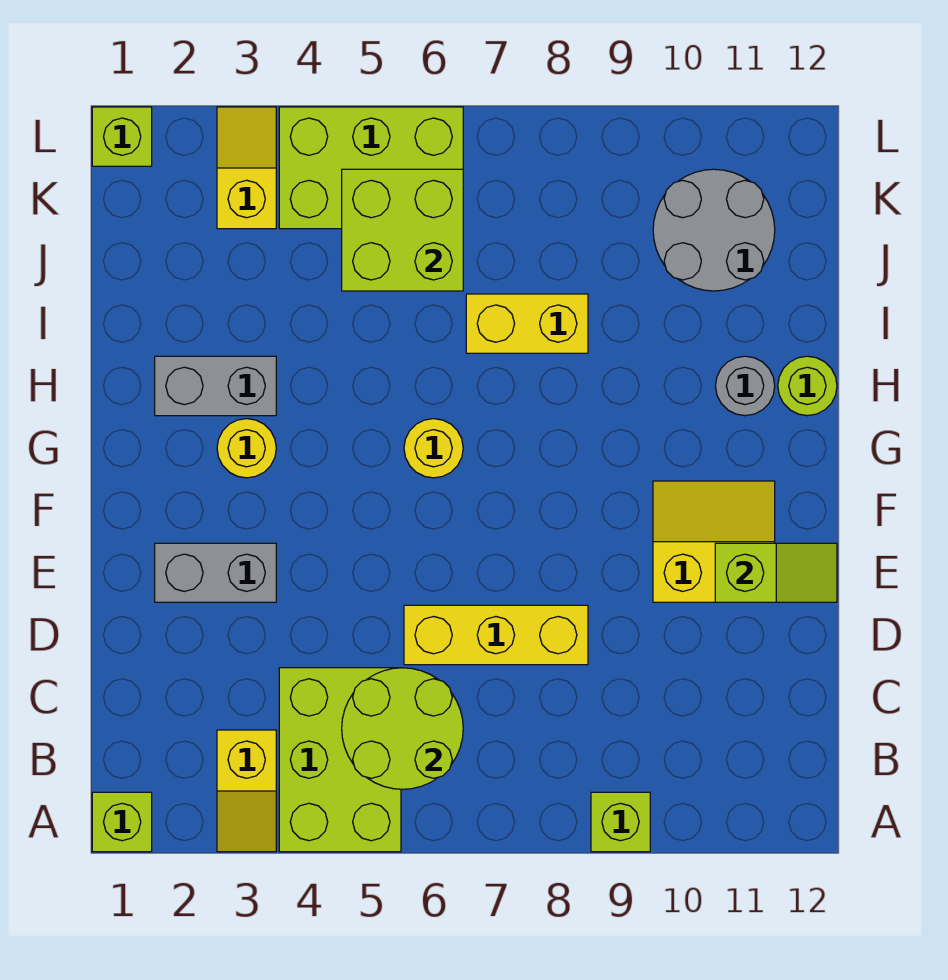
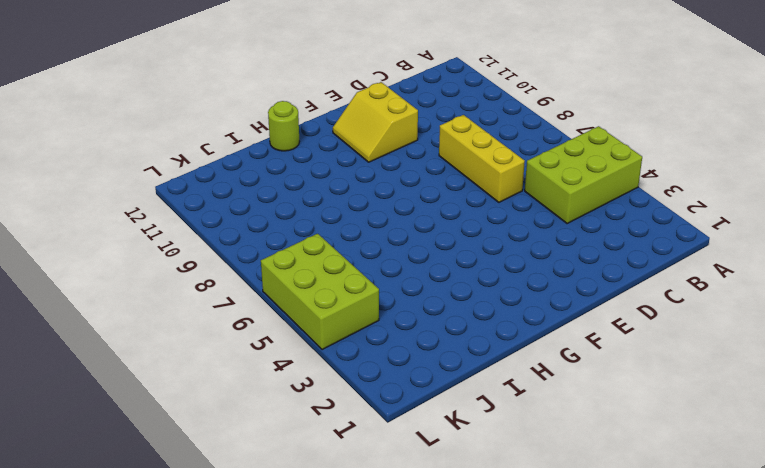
none -> lime brick A1 level 1
none -> yellow slope A3:B3 level 1 top B
none -> lime brick A9 level 1

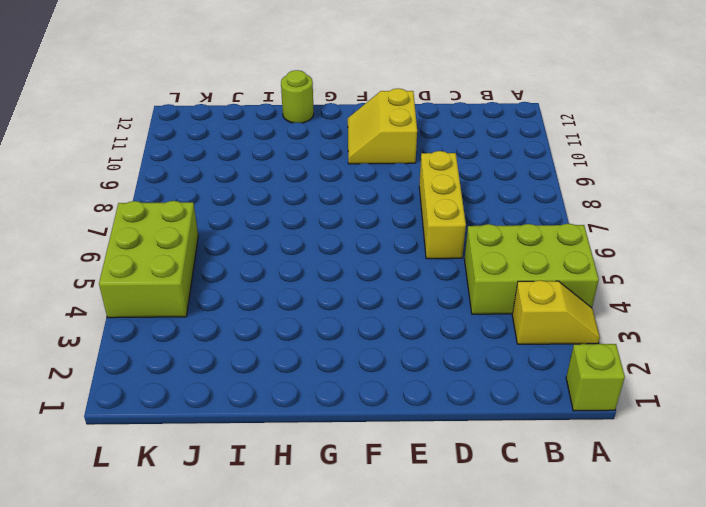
none -> lime brick A9 level 1
none -> grey brick E2:E3 level 1
none -> yellow round brick G3 level 1

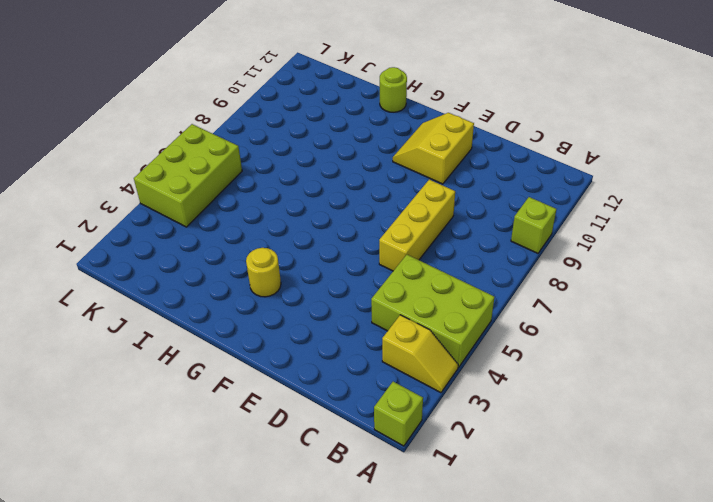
none -> grey brick E2:E3 level 1
none -> yellow round brick G6 level 1
none -> grey brick H2:H3 level 1

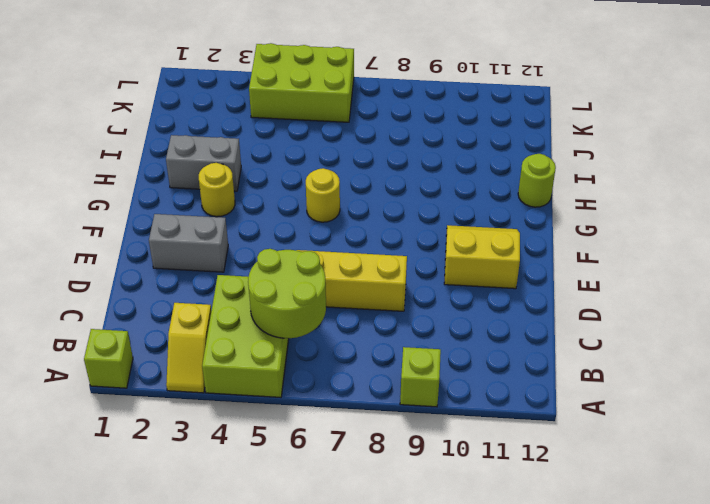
none -> grey round brick H11 level 1
none -> yellow brick I7:I8 level 1
none -> grey round brick J10:K11 level 1

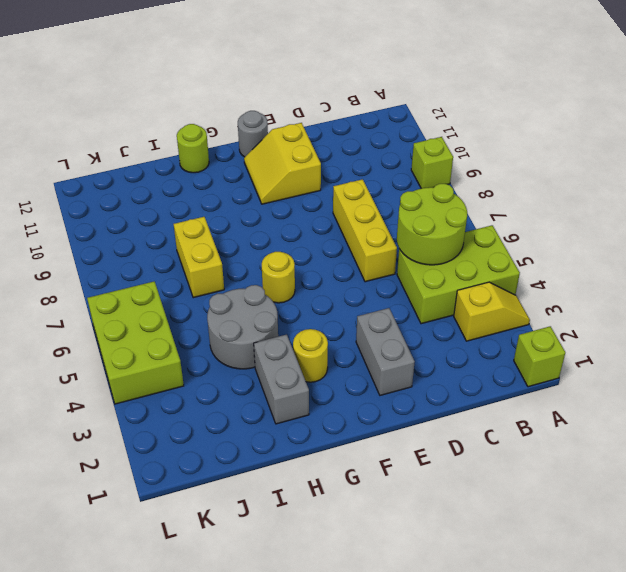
grey round brick F12 level 1 -> grey round brick H11 level 1
grey round brick H4:I5 level 1 -> grey round brick J10:K11 level 1
none -> yellow slope K3:L3 level 1 top K
none -> lime brick L1 level 1
none -> lime slope E11:E12 level 2 top 11

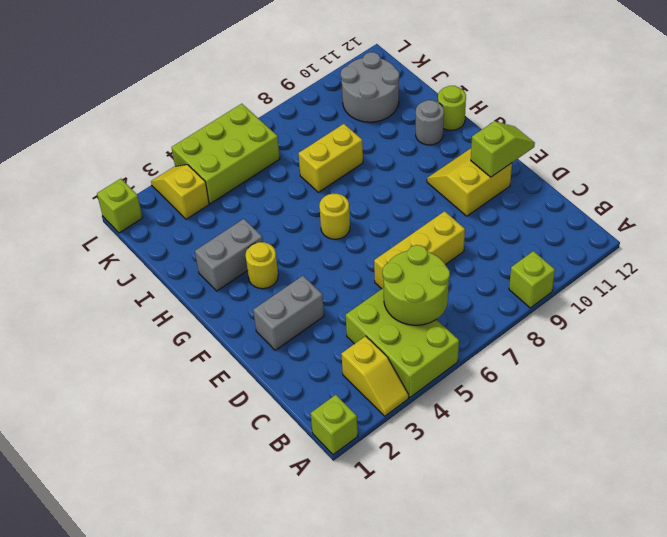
none -> lime brick J5:K6 level 2

